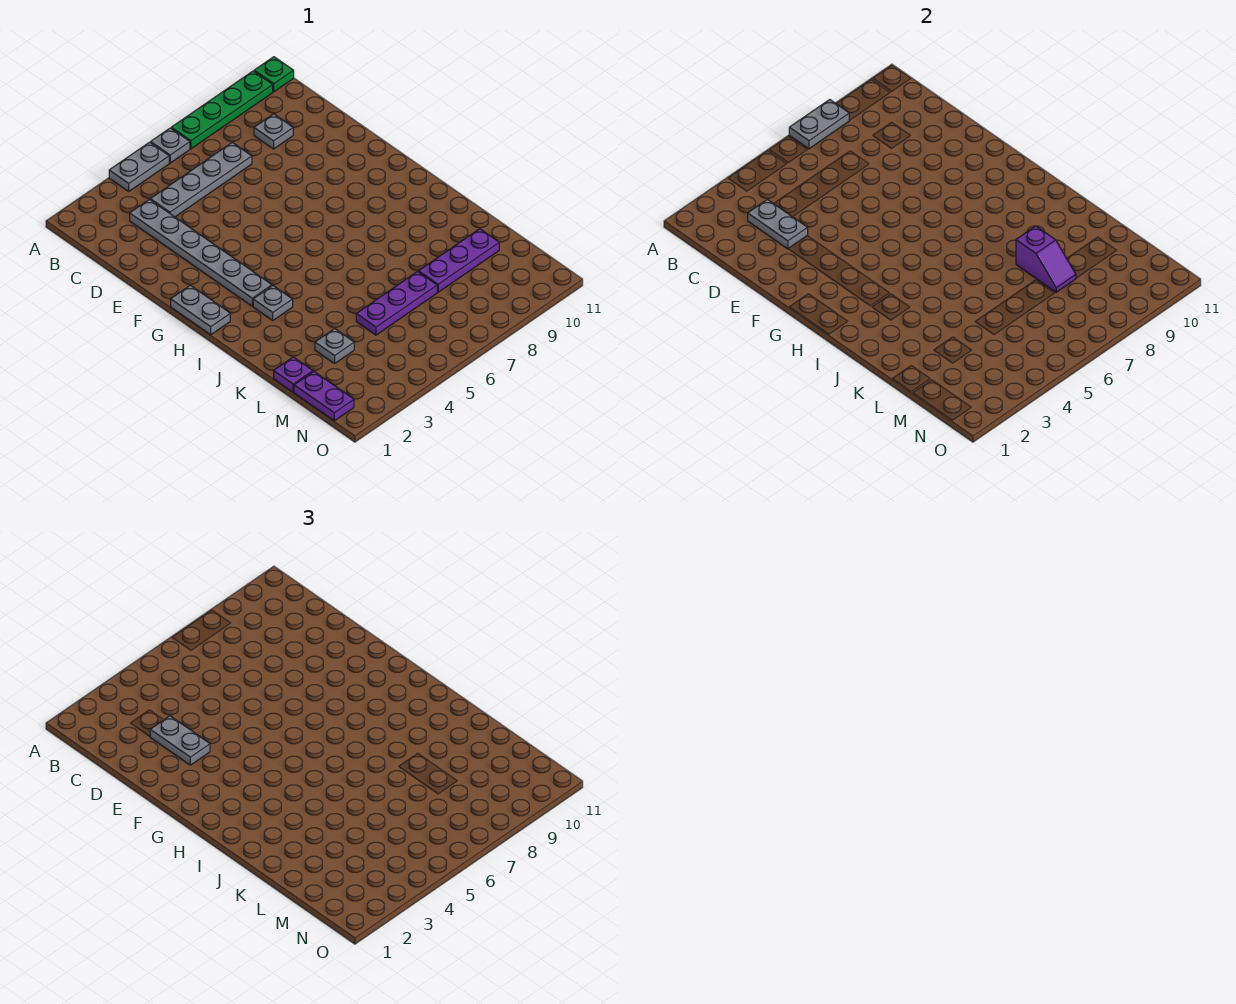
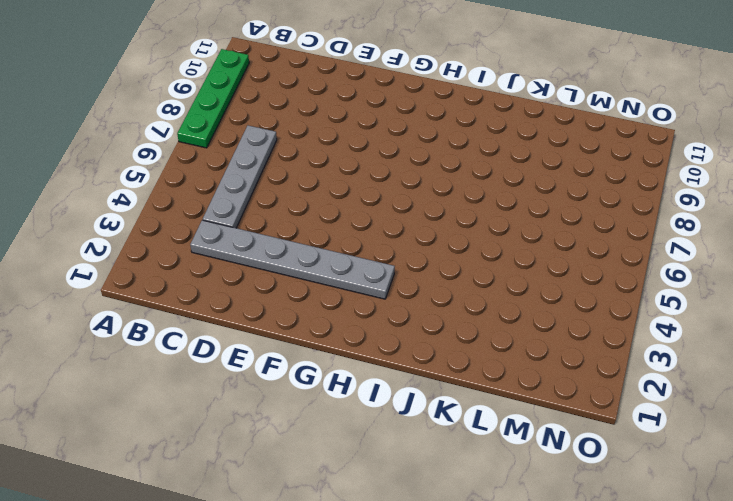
none -> grey plate A4:A5 level 1
none -> grey plate A6 level 1
none -> green plate A11 level 1

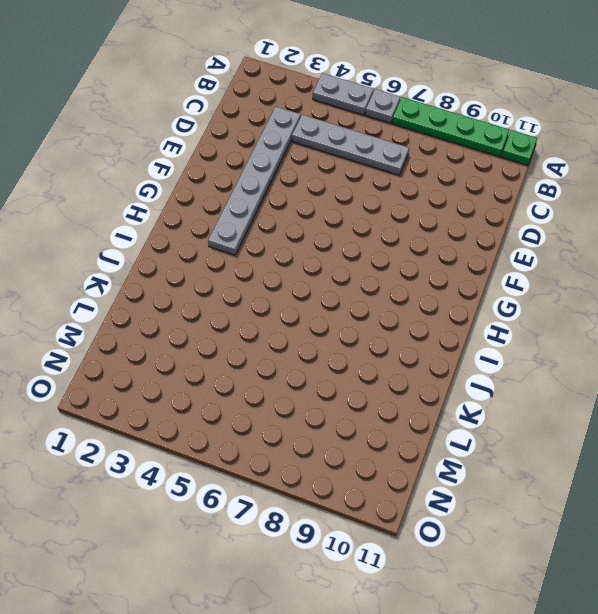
none -> grey plate C9 level 1
none -> grey plate G1:H1 level 1
none -> grey plate I3 level 1

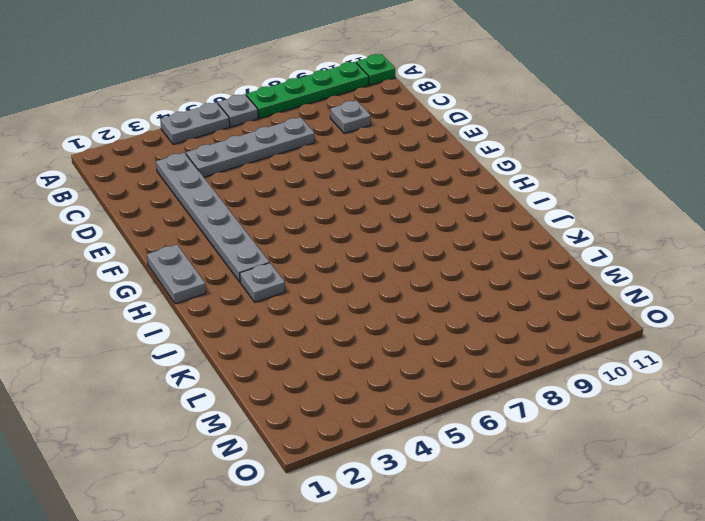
none -> purple plate L1 level 1
none -> grey plate L3 level 1
none -> purple plate L5:L7 level 1

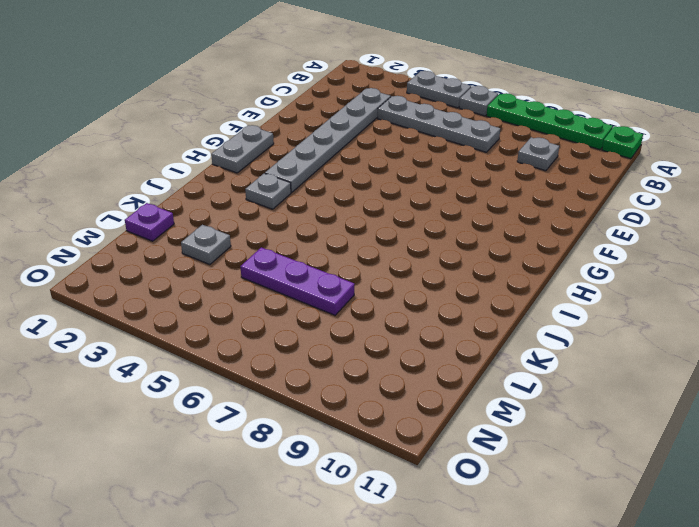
none -> purple plate L8:L10 level 1
none -> purple plate M1:N1 level 1
none -> grey plate A7:A8 level 2

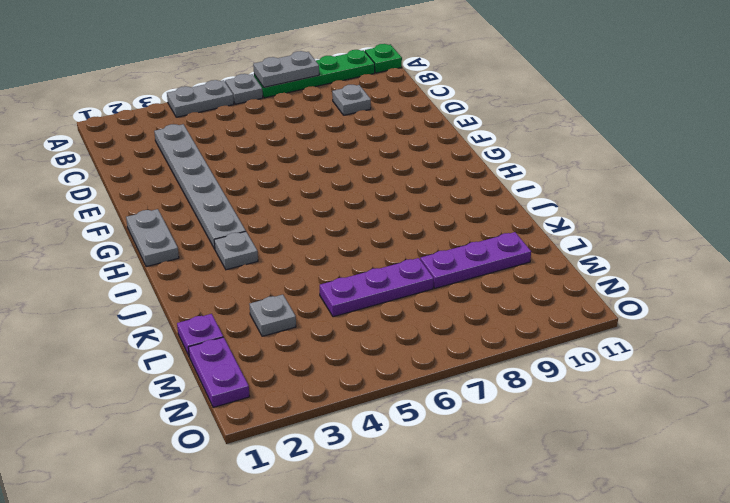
none -> grey plate C4:C7 level 1
none -> grey plate C3:D3 level 2
none -> purple slope K8:L8 level 2 top K

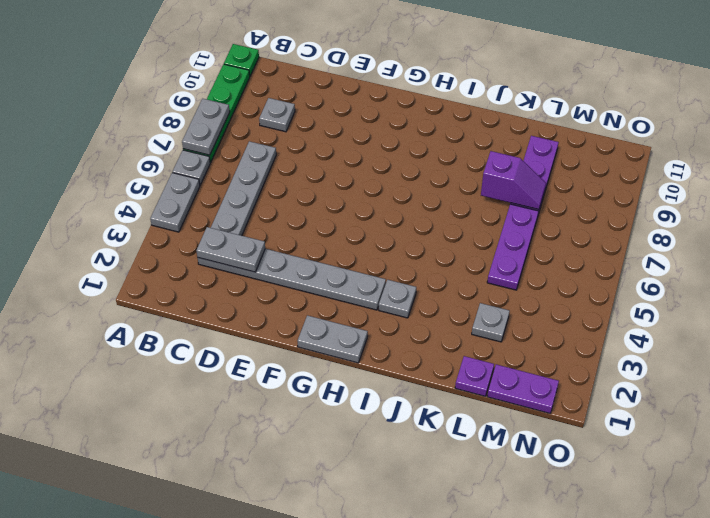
none -> grey plate D3:E3 level 3

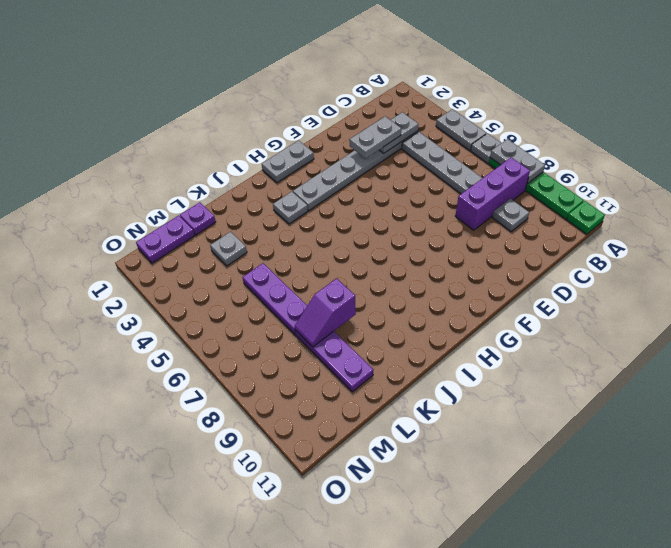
purple brick B8:D8 level 1 -> none

